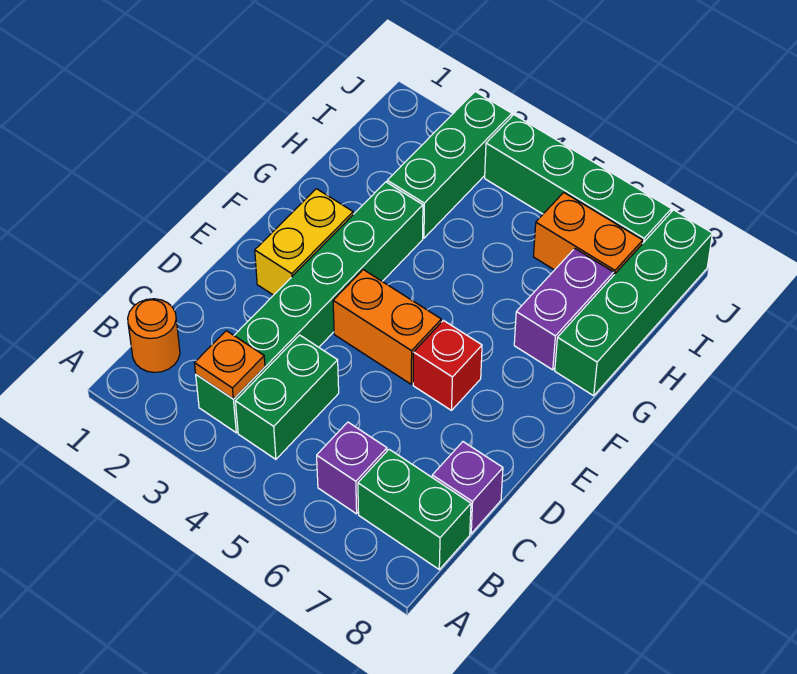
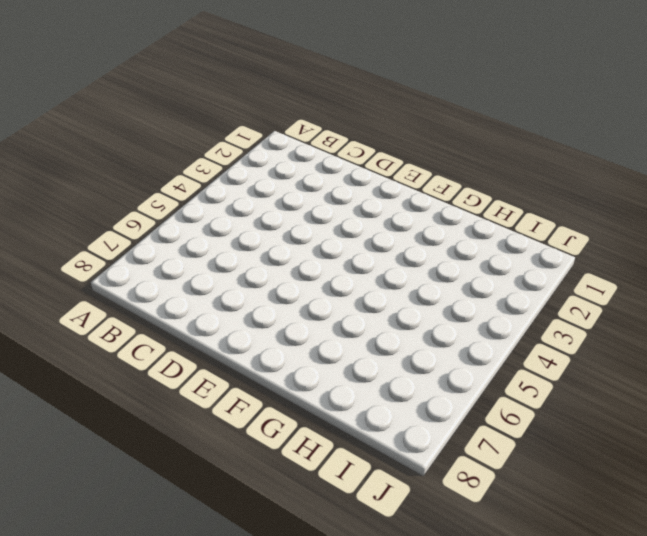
none -> orange round brick B1 level 1
none -> green brick B3:G3 level 1
none -> green brick B4:C4 level 1

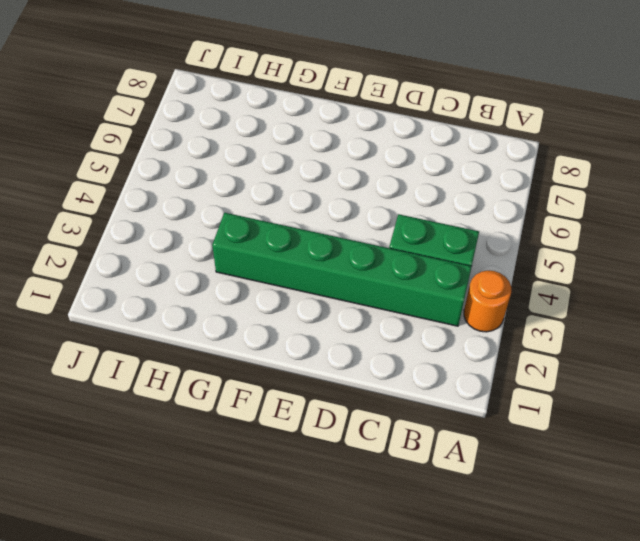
orange round brick A3 level 1 -> orange round brick B1 level 1
none -> purple brick B6 level 1
none -> green brick B7:B8 level 1
none -> purple brick C8 level 1

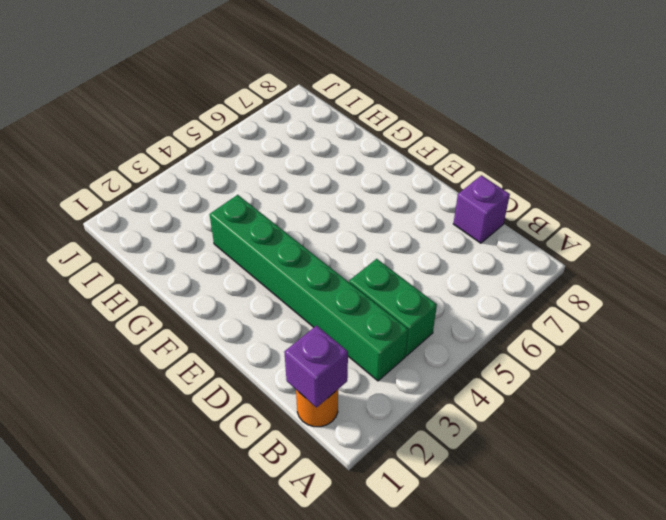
purple brick B1 level 2 -> purple brick B6 level 1
none -> green brick B7:B8 level 1
none -> yellow brick E2:F2 level 1
none -> orange brick E4:E5 level 1

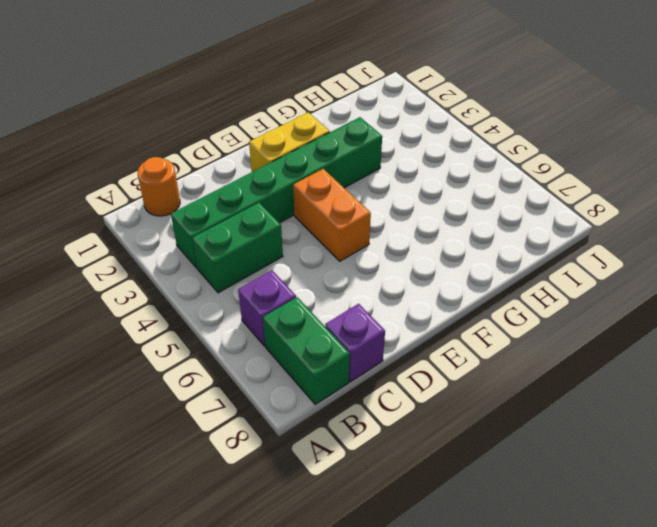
none -> red brick E6 level 1
none -> purple brick G7:H7 level 1
none -> green brick G8:J8 level 1

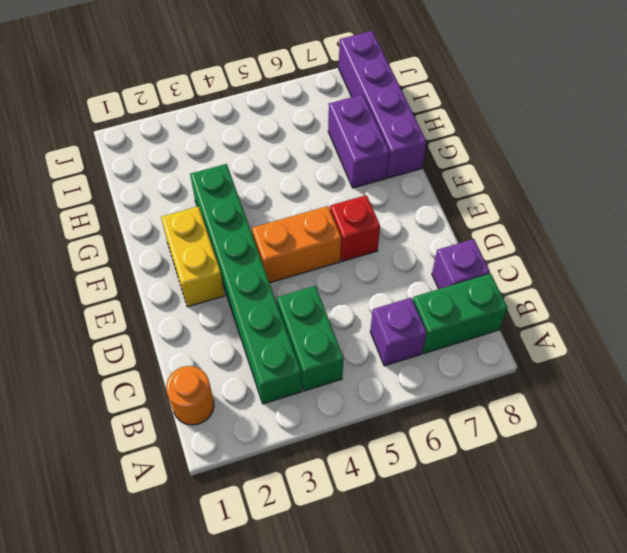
purple brick G8:J8 level 1 -> green brick G8:J8 level 1
none -> green brick H3:J3 level 1
none -> orange brick I6:I7 level 1
none -> green brick J4:J7 level 1

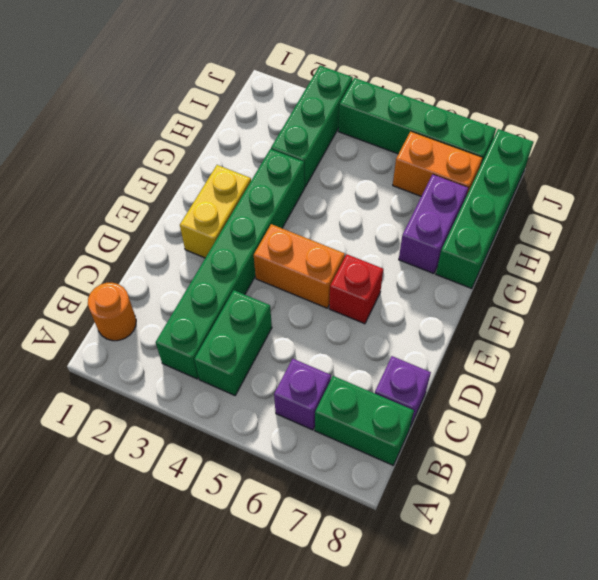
none -> orange plate B3 level 2

